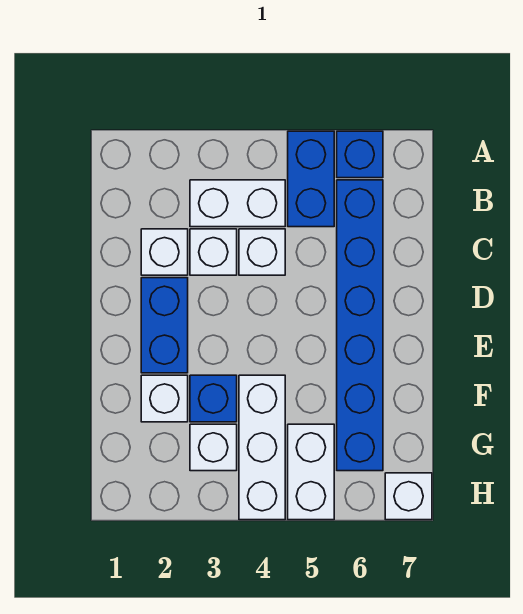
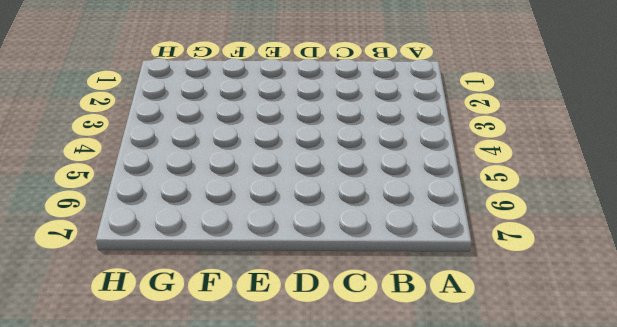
none -> blue brick A5:B5 level 1
none -> blue brick A6 level 1
none -> white brick B3:B4 level 1

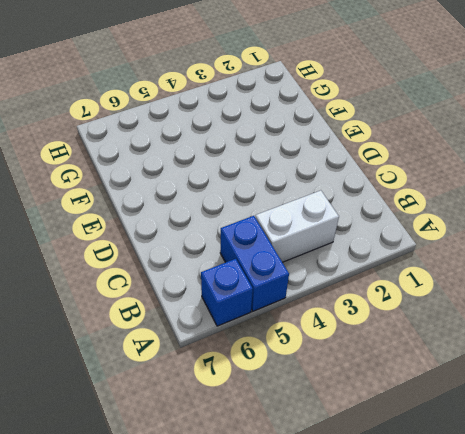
none -> blue brick B6:G6 level 1
none -> white brick C2 level 1
none -> white brick C3 level 1

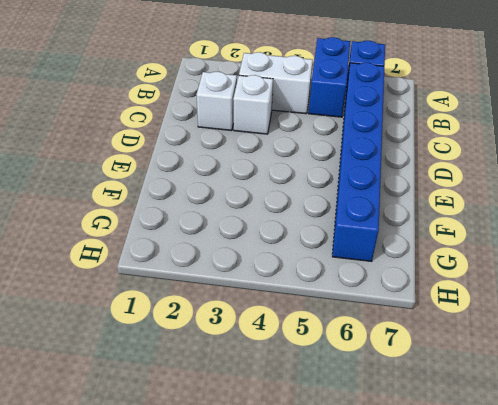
none -> white brick C4 level 1
none -> blue brick D2:E2 level 1
none -> white brick F2 level 1

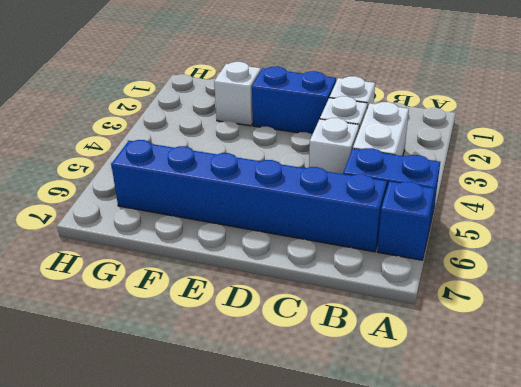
none -> blue brick F3 level 1
none -> white brick F4:H4 level 1
none -> white brick G3 level 1

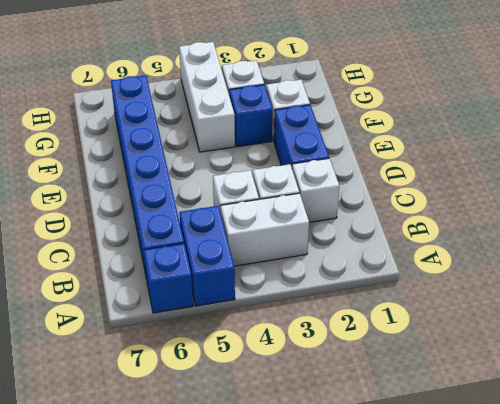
none -> white brick G5:H5 level 1
none -> white brick H7 level 1

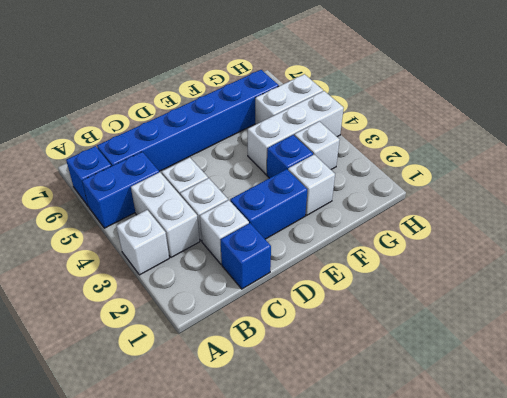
white brick A3 level 1 -> white brick H7 level 1
blue brick C1 level 1 -> none

